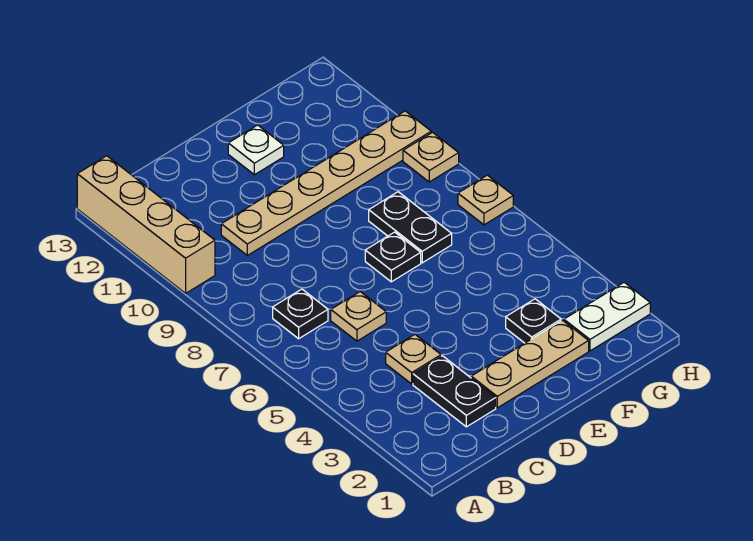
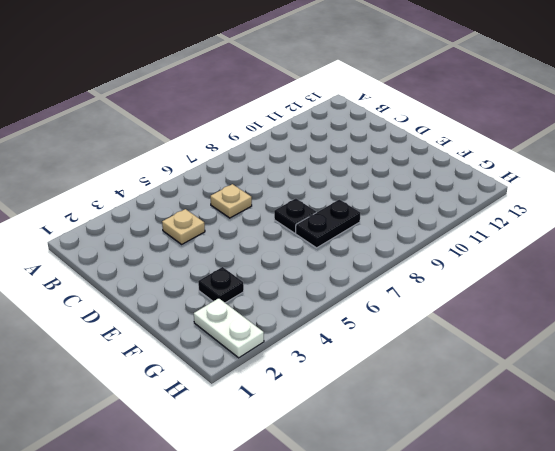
none -> tan brick A10:A13 level 1
none -> black plate B7 level 1
none -> black plate C2:C3 level 1

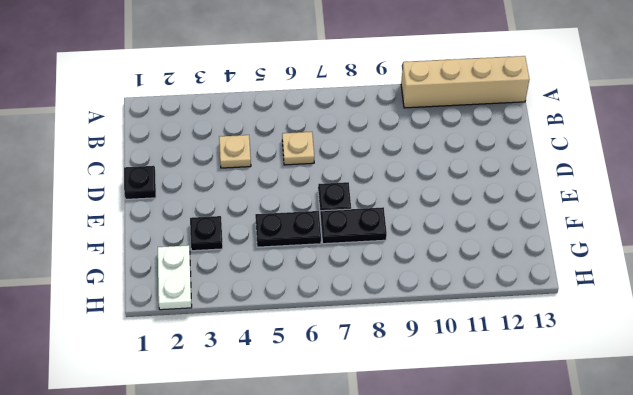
black plate D1 level 1 -> black plate B7 level 1
black plate F5:F6 level 1 -> black plate C2:C3 level 1
none -> tan plate C10:H10 level 1
none -> tan plate D2:F2 level 1
none -> white plate E12 level 1

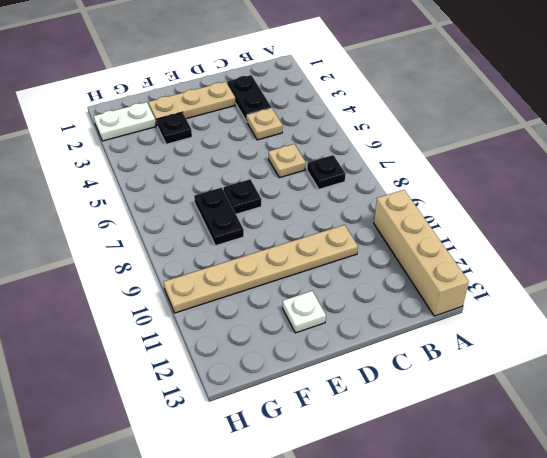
none -> tan plate H7 level 1
none -> tan plate H9 level 1

